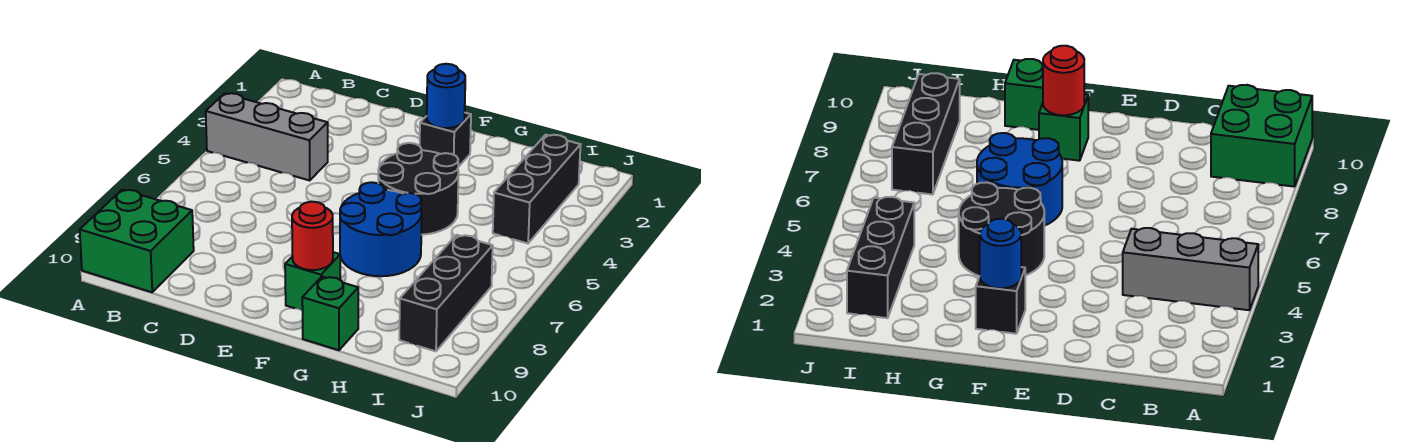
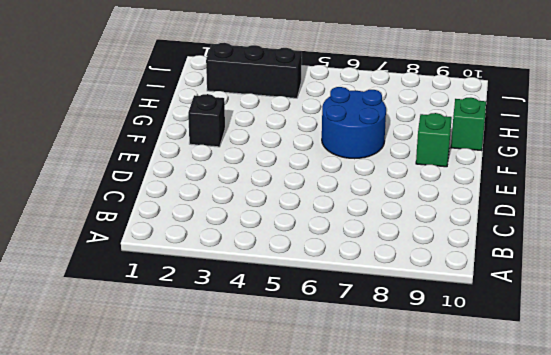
none -> grey brick A4:C4 level 1
none -> green brick A9:B10 level 1

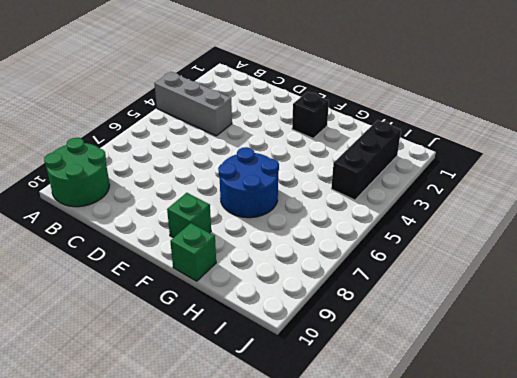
green round brick A9:B10 level 1 -> green brick A9:B10 level 1
none -> black round brick F4:G5 level 1
none -> black brick I7:I9 level 1

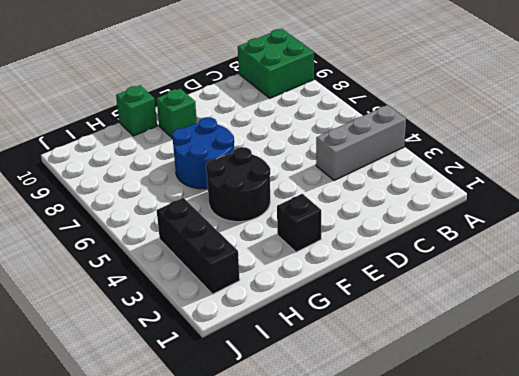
none -> black brick I7:I9 level 1
none -> blue round brick F2 level 2

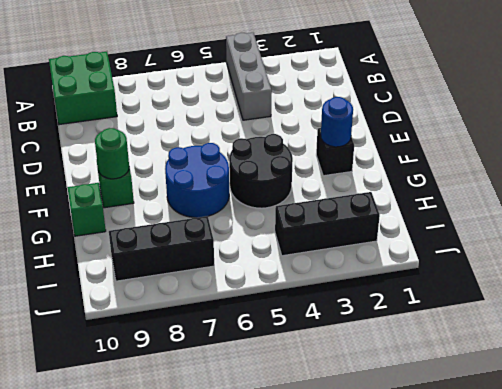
green round brick F9 level 2 -> red round brick F9 level 2

